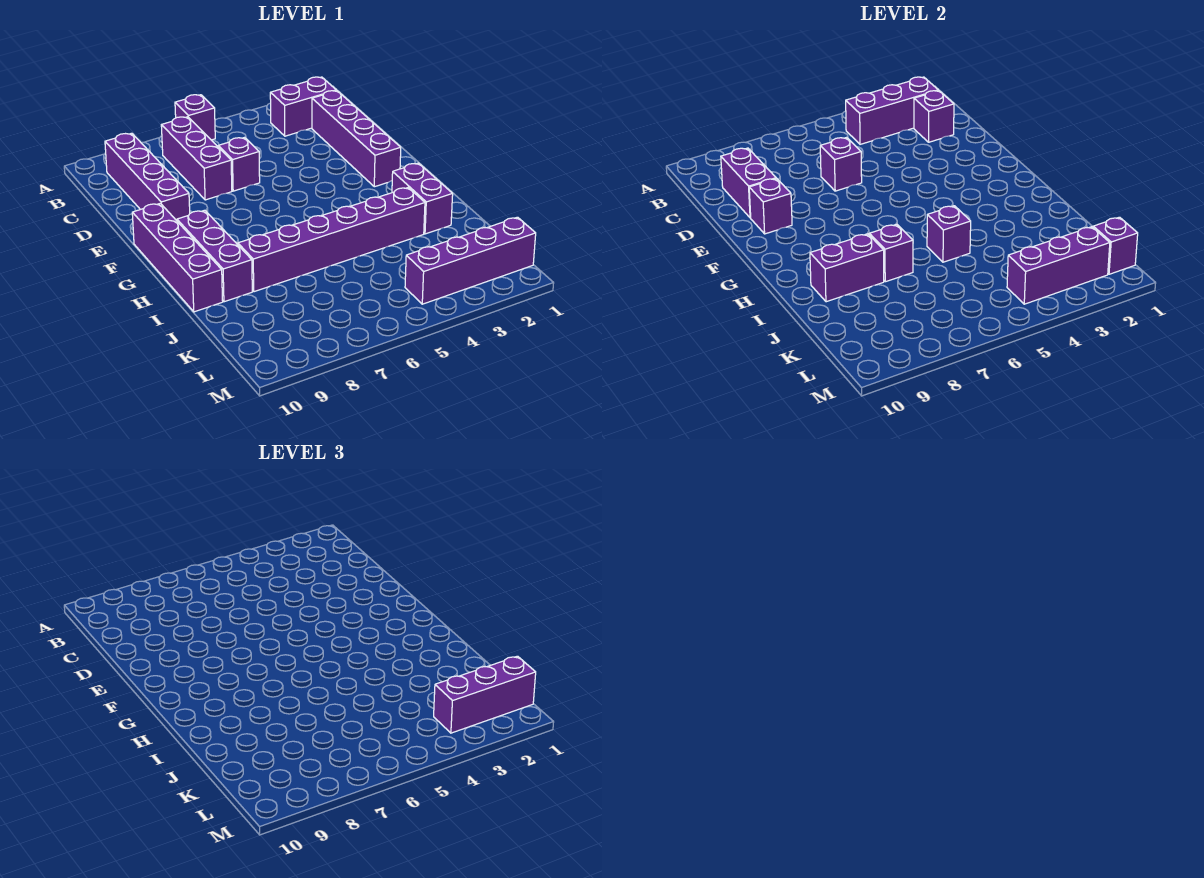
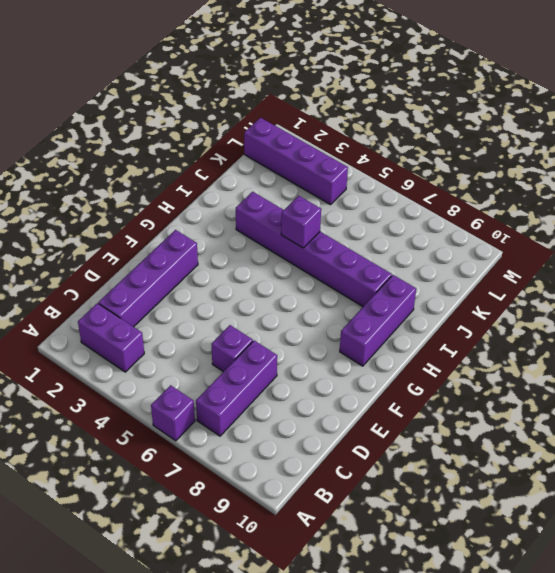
none -> purple brick B9:E9 level 1
none -> purple brick F10:I10 level 1
none -> purple brick H2:I2 level 1

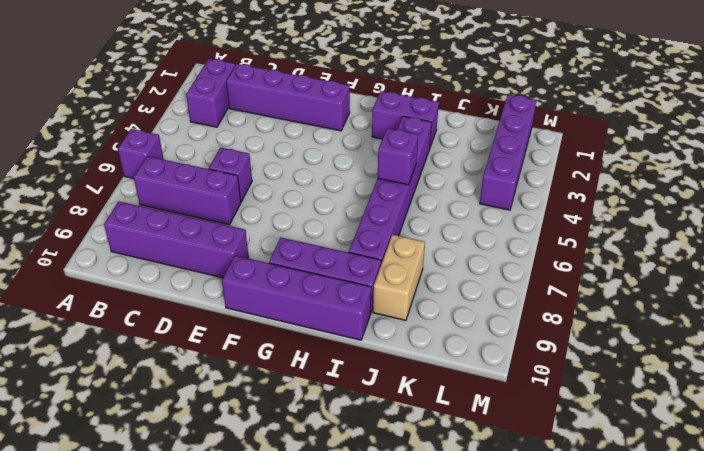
tan brick J8:J9 level 1 -> none
none -> purple brick B2:B4 level 2
none -> purple brick C2 level 2
none -> purple brick C9:D9 level 2

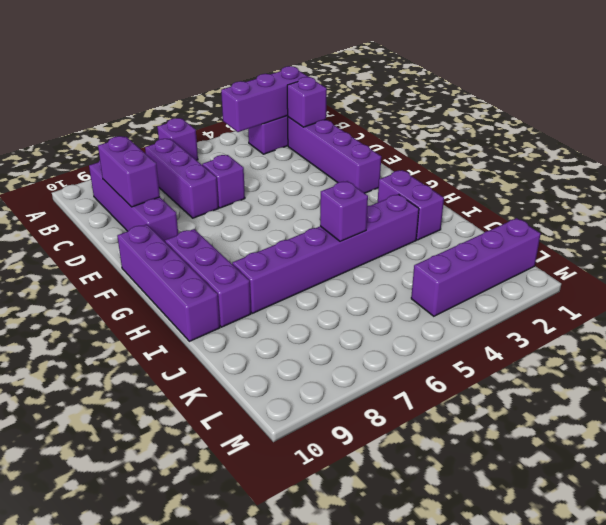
none -> purple brick D6 level 2
none -> purple brick E9 level 2
none -> purple brick I7 level 2

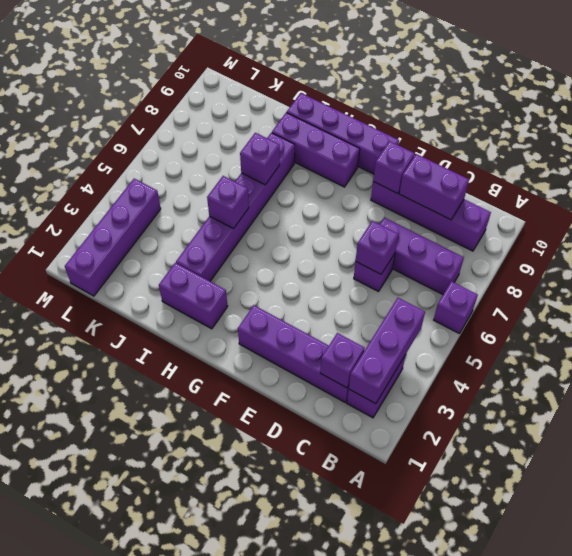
none -> purple brick I8:I9 level 2
none -> purple brick L1 level 2
none -> purple brick L2:L4 level 2

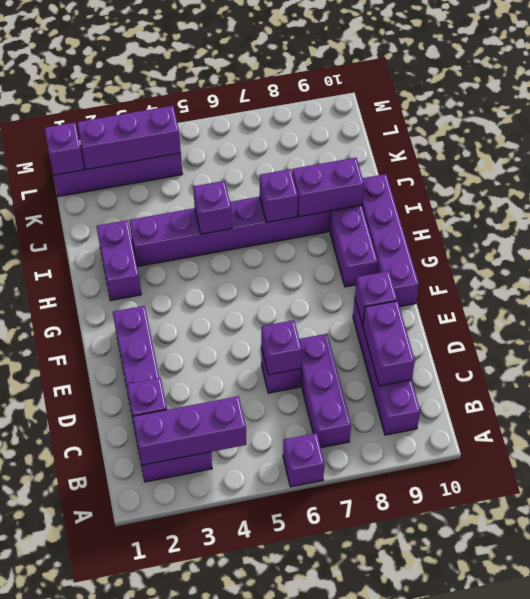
none -> purple brick L1:L3 level 3

